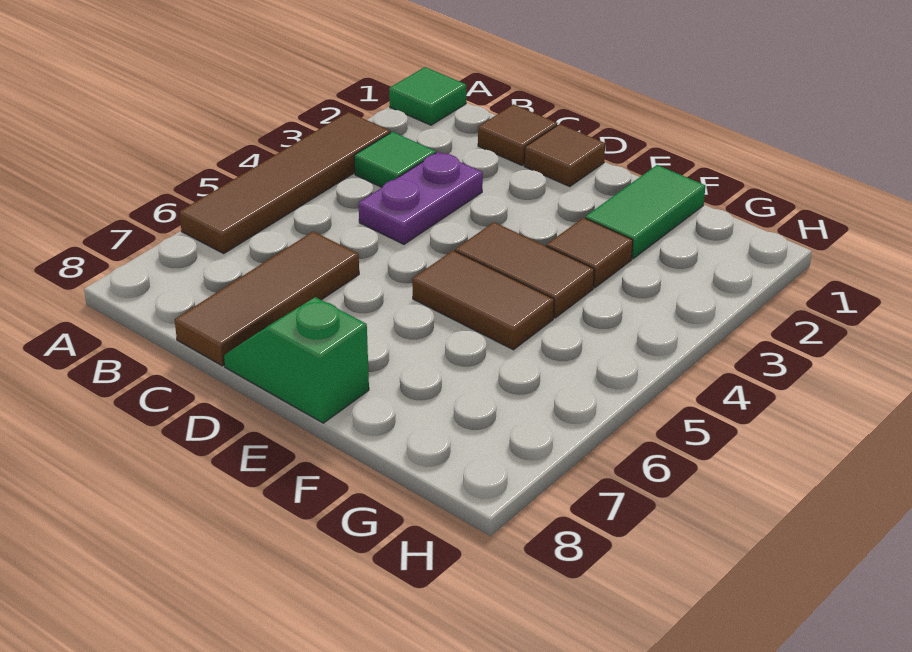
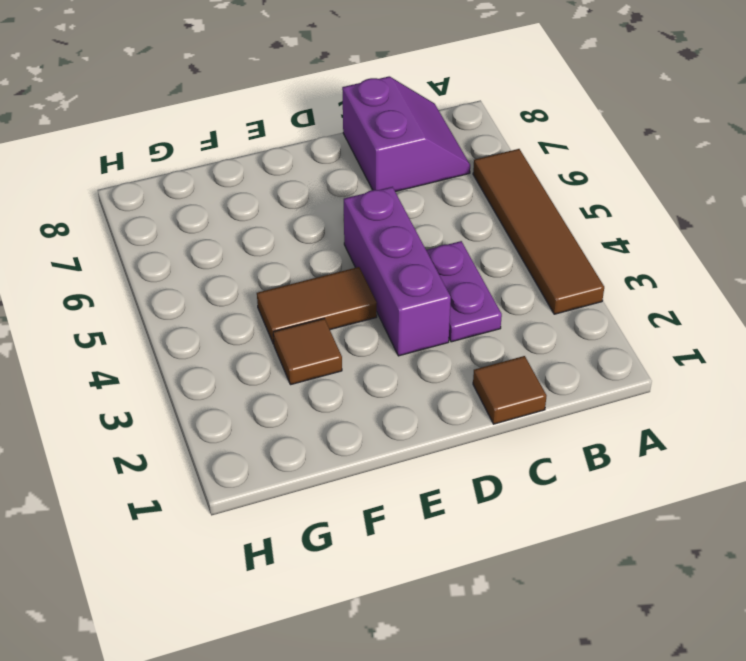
purple slope B7:C8 level 1 top C -> brown tile C6:C8 level 1
purple brick D3:D5 level 1 -> none
none -> green tile A1 level 1
none -> green tile B3 level 1
none -> brown tile D1 level 1

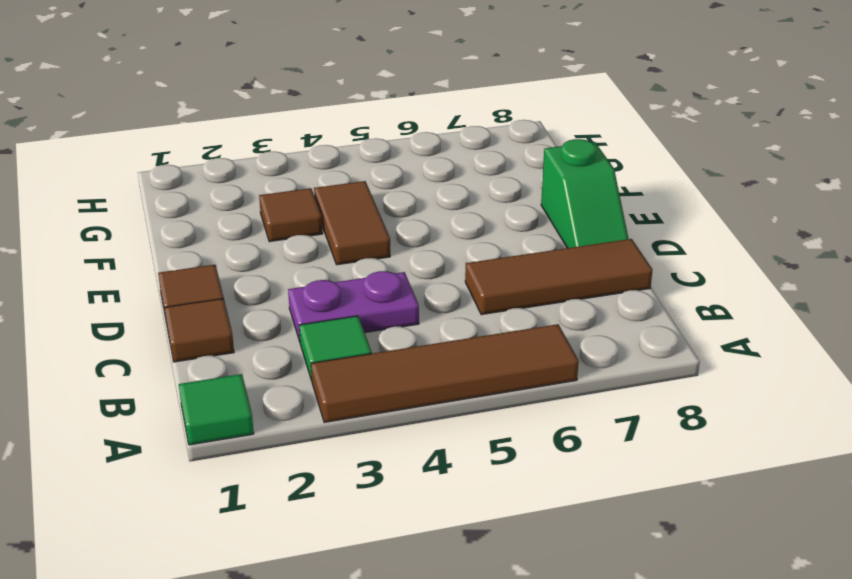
none -> brown tile E5:F5 level 1
none -> green tile F1:F2 level 1

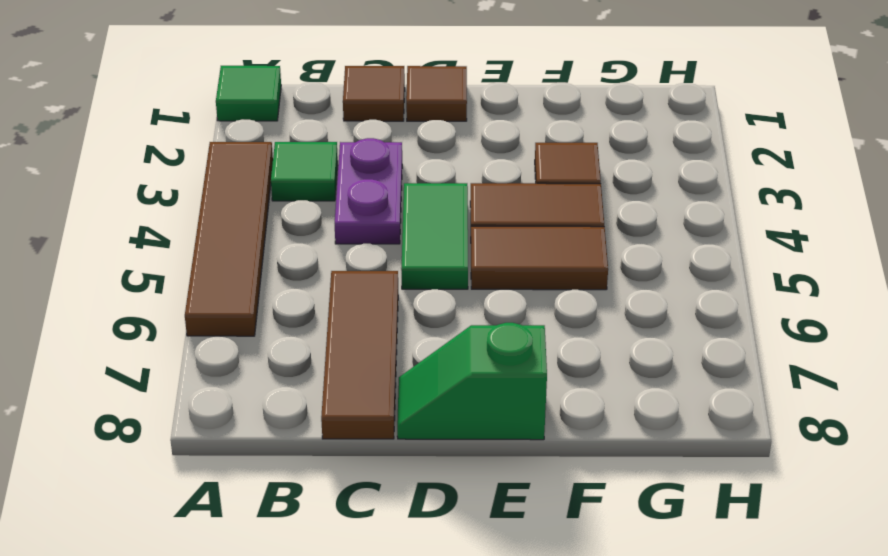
green tile D4:D5 level 1 -> green tile F1:F2 level 1

